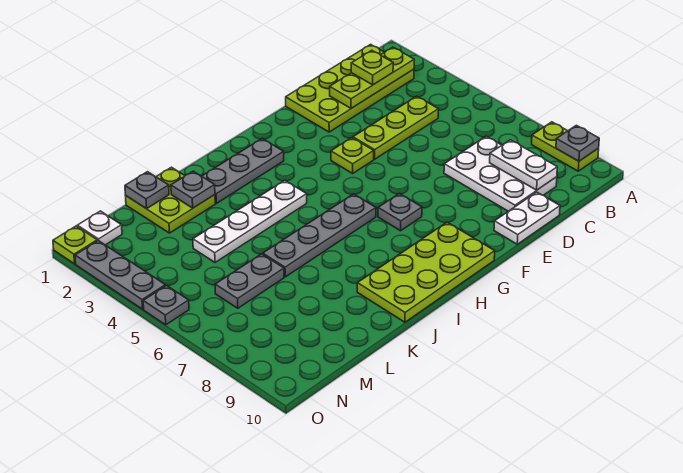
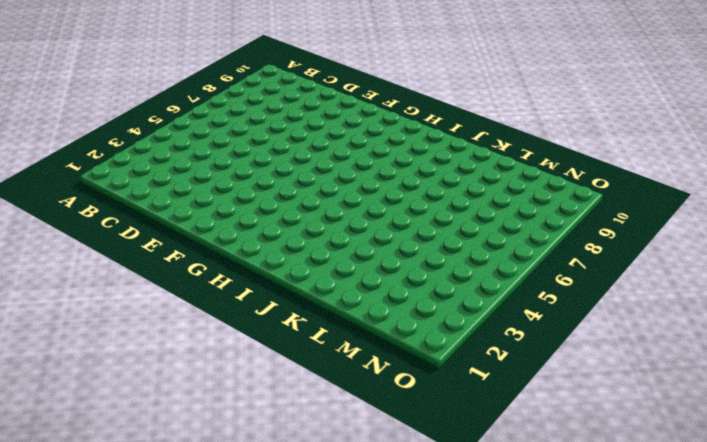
none -> lime plate A8:A9 level 1
none -> lime plate B1:E2 level 1
none -> lime plate C4:E4 level 1

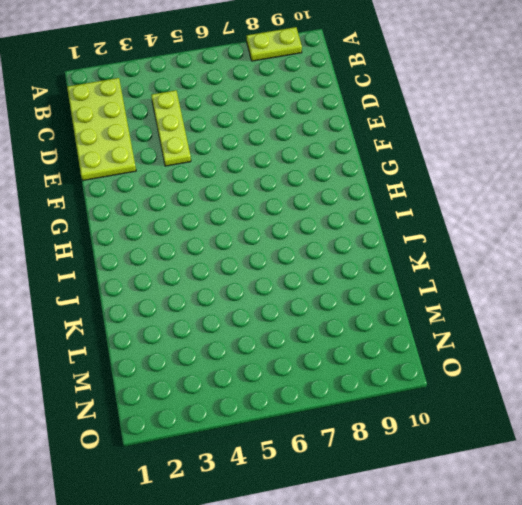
none -> white plate C7:D9 level 1
none -> white plate D10:E10 level 1
none -> lime plate F4 level 1

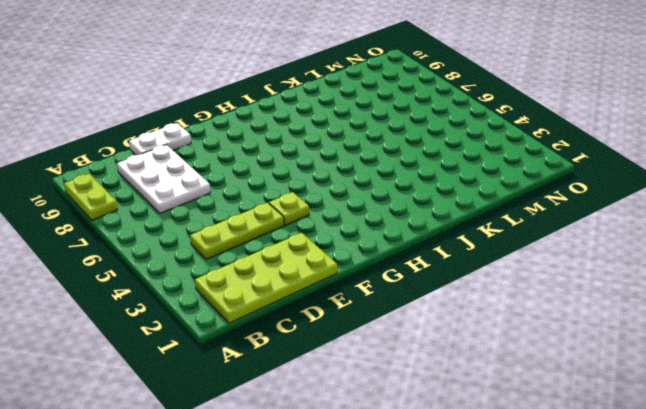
none -> grey plate G7 level 1
none -> lime plate G9:J10 level 1
none -> grey plate H2:J2 level 1

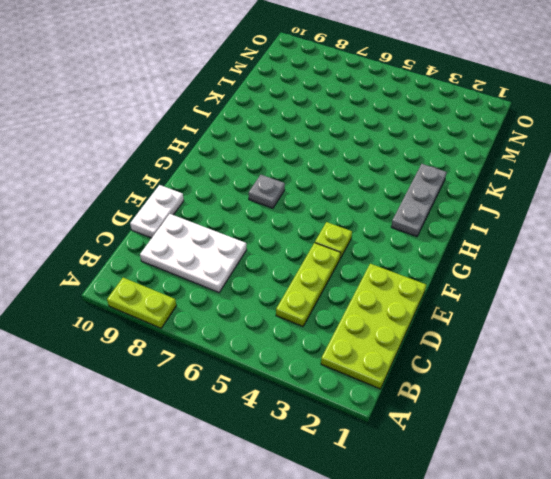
none -> lime plate G9:J10 level 1
none -> grey plate H6:K6 level 1
none -> white plate I4:L4 level 1

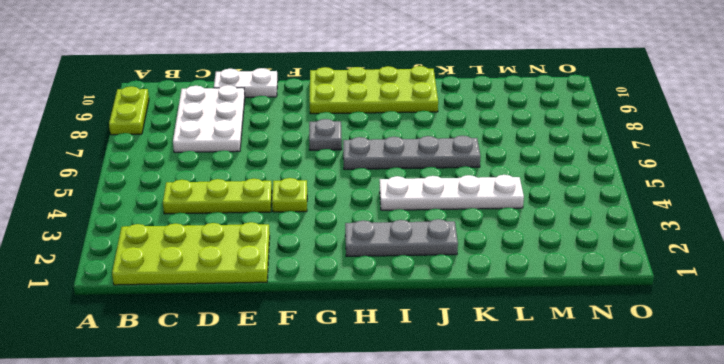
none -> lime plate K1:L2 level 1
none -> grey plate L6:M6 level 1
none -> white plate N1 level 1

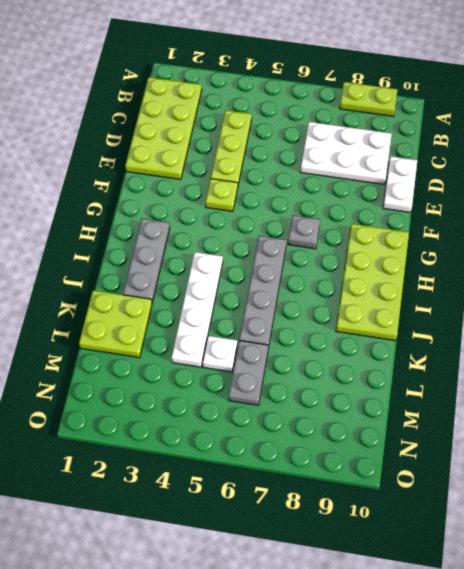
white plate L5 level 1 -> white plate N1 level 1
none -> lime plate O1 level 1
none -> grey plate O2:O4 level 1
none -> grey plate O5 level 1

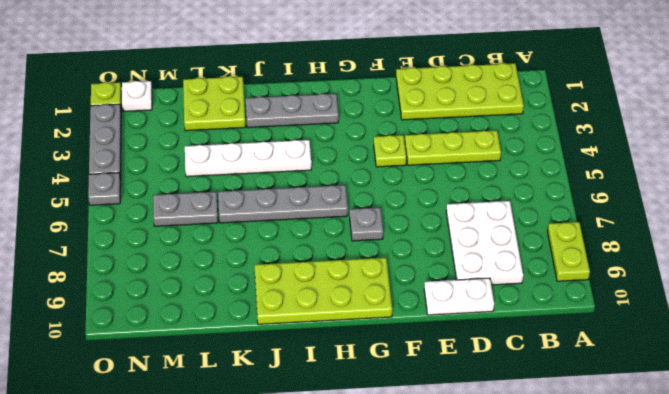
none -> grey plate A9 level 2
none -> lime plate B2:D2 level 2
none -> white plate C8:C9 level 2

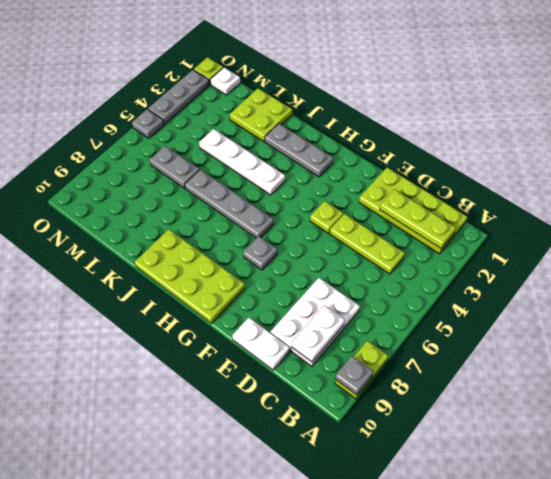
none -> grey plate K2 level 2
none -> grey plate L1 level 2
none -> lime plate C2 level 3

